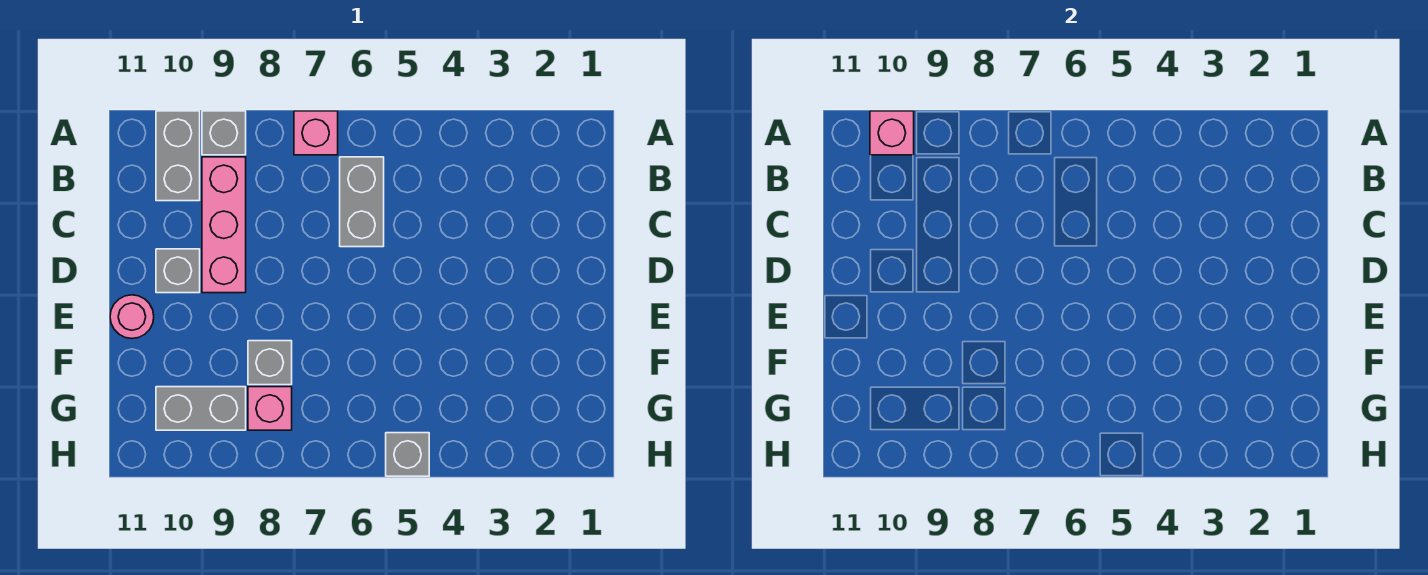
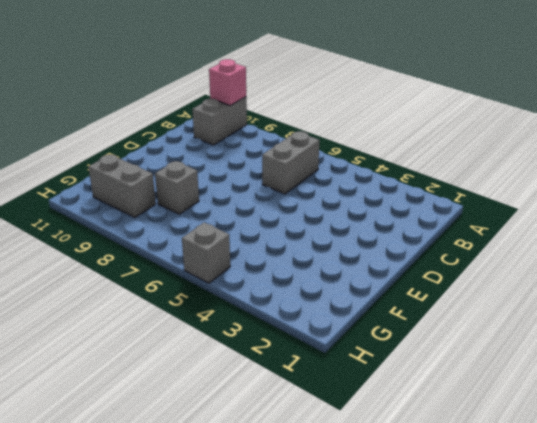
none -> pink brick A7 level 1
none -> grey brick A9 level 1
none -> pink brick B9:D9 level 1

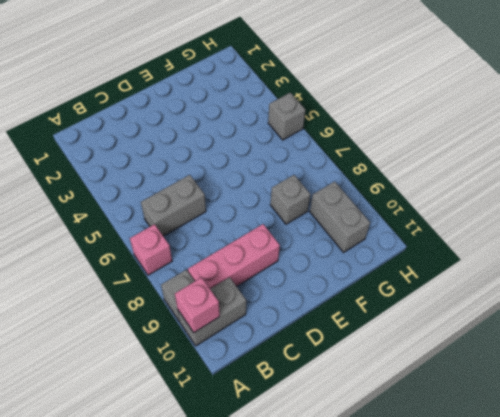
none -> grey brick D10 level 1
none -> pink round brick E11 level 1
none -> pink brick G8 level 1

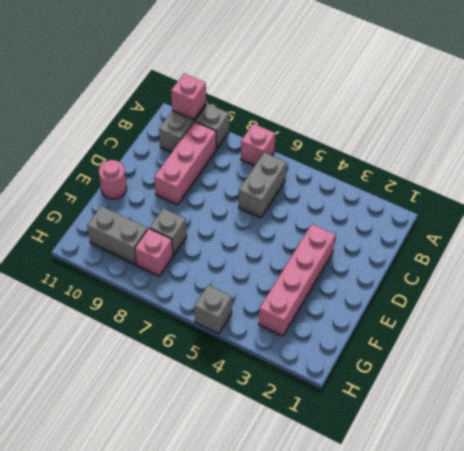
pink brick D3:G3 level 1 -> none
none -> grey brick D10 level 1

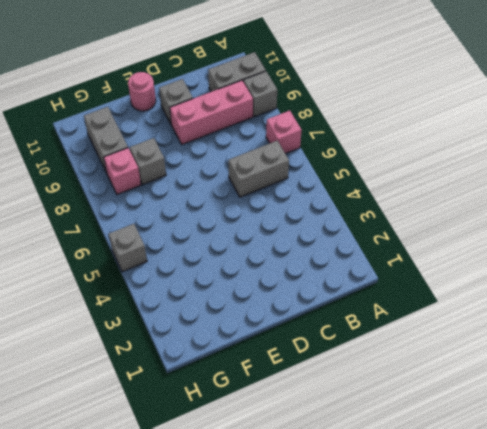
none -> pink brick A10 level 2

